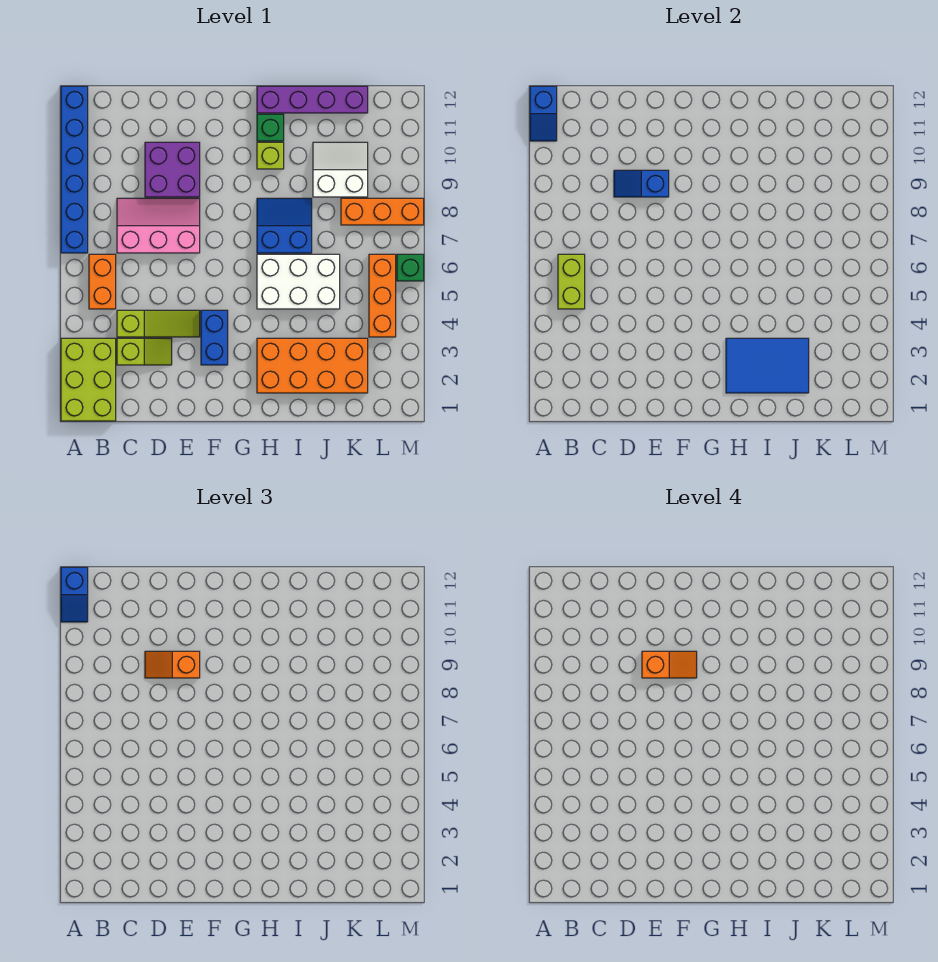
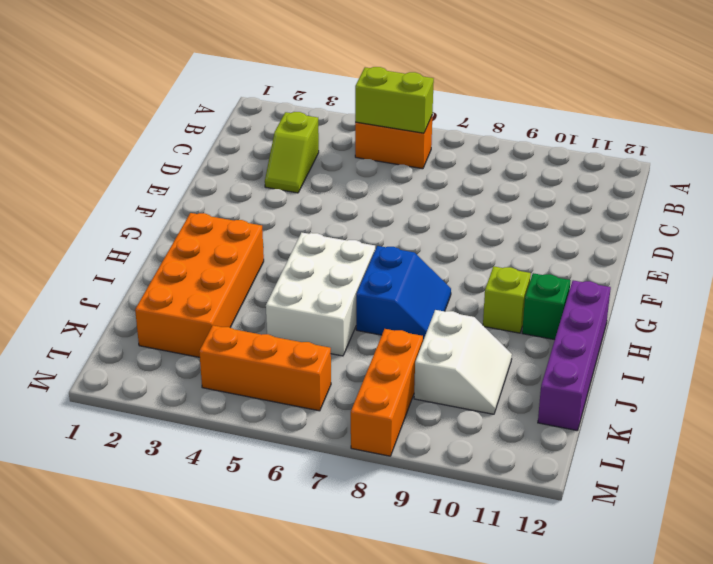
none -> lime brick A1:B3 level 1
none -> blue brick A7:A12 level 1
none -> lime slope C4:E4 level 1 top C

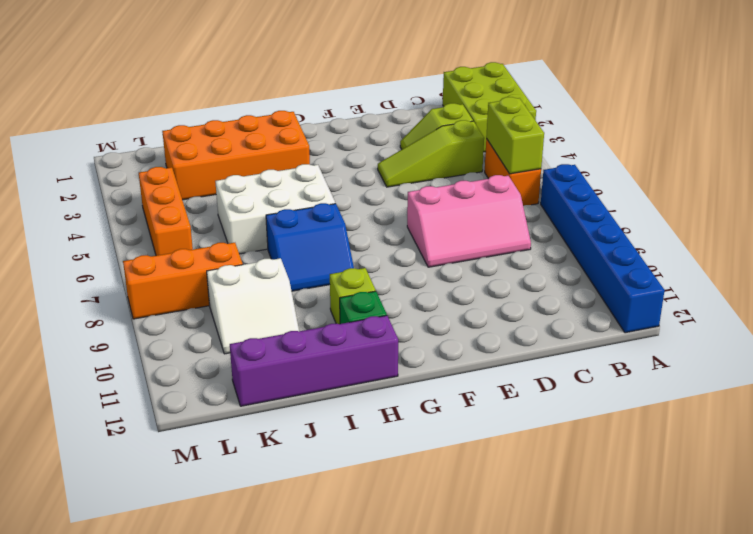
none -> purple brick D9:E10 level 1
none -> blue brick F3:F4 level 1
none -> green brick M6 level 1

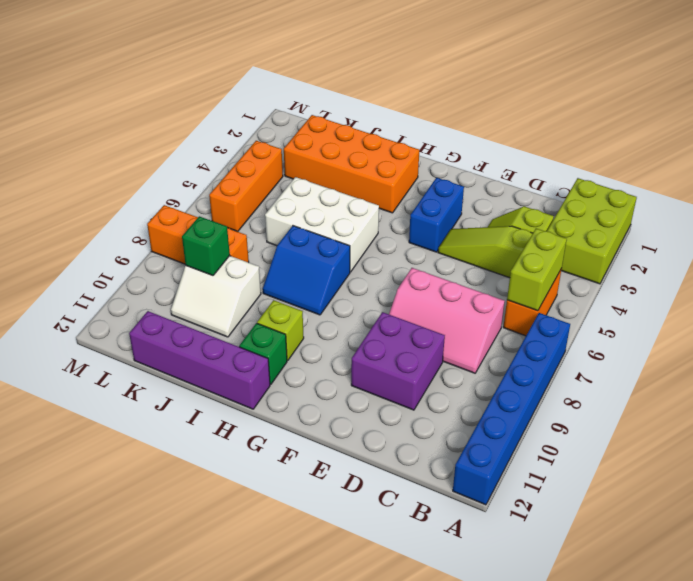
green brick K9 level 2 -> green brick M6 level 1
none -> blue slope A11:A12 level 2 top 12
none -> blue slope D9:E9 level 2 top E
none -> blue tile H2:J3 level 2

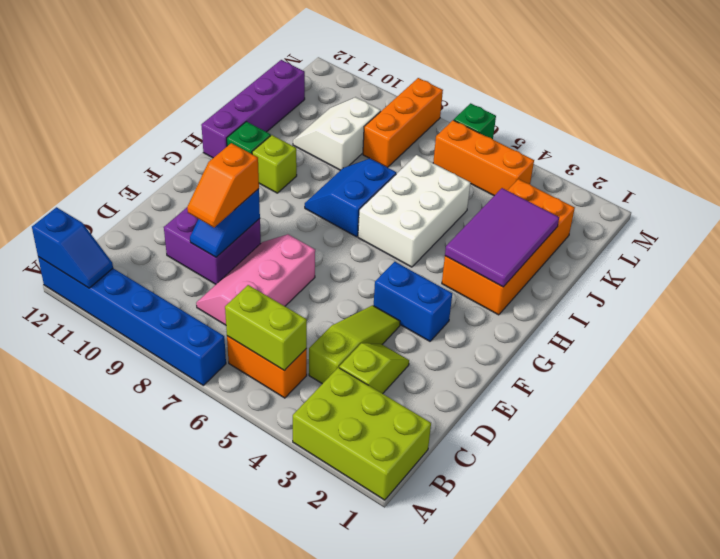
purple tile H2:J3 level 2 -> blue tile H2:J3 level 2
none -> blue slope A11:A12 level 3 top 12
none -> orange slope E9:F9 level 4 top E

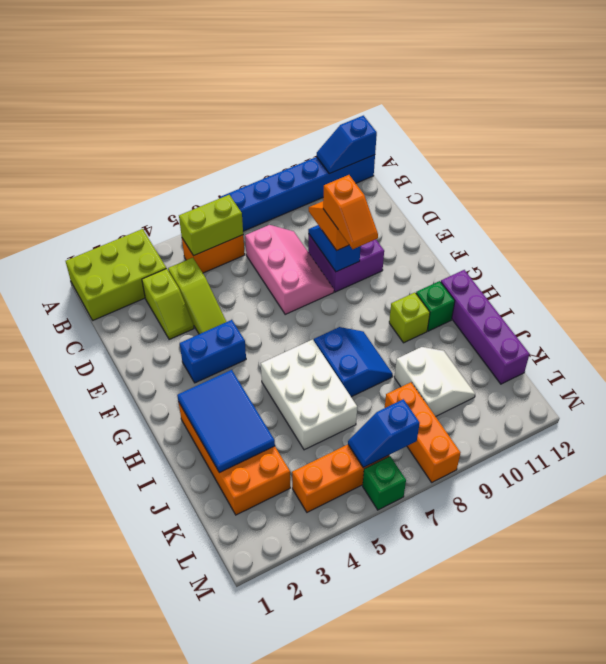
blue slope L6:L7 level 2 top 7 -> blue slope A11:A12 level 3 top 12

